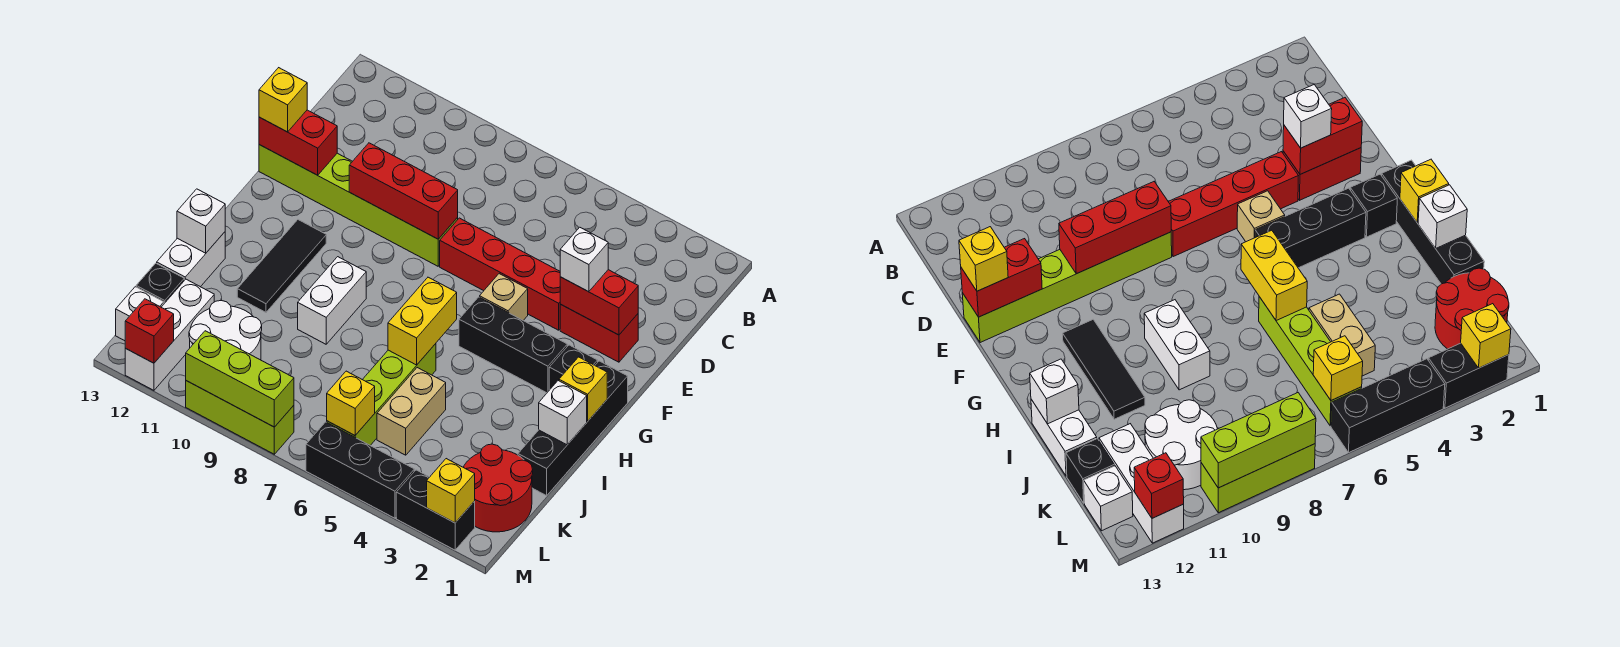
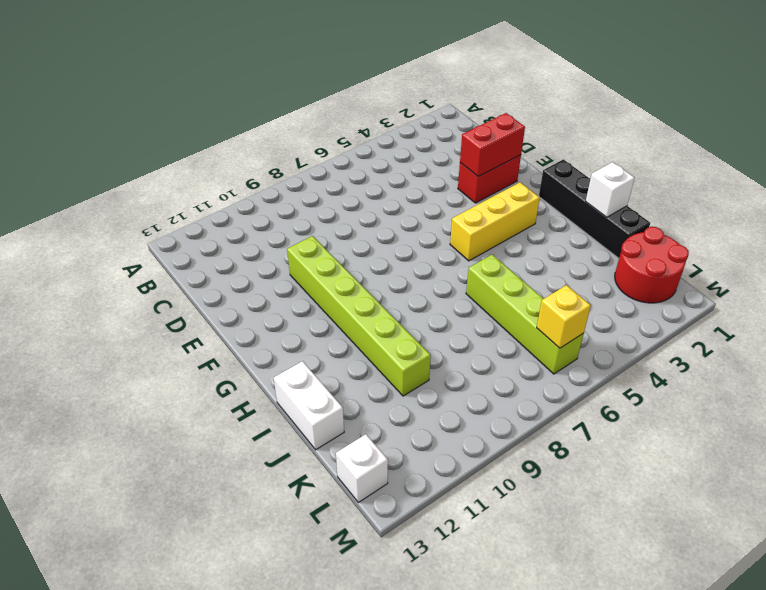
lime brick E10:J10 level 1 -> lime brick E8:E13 level 1
yellow brick G3:G5 level 1 -> black brick G3:G5 level 1
none -> red brick E4:E7 level 1
none -> tan brick F5 level 1
none -> black brick G2 level 1
none -> black tile G11:I11 level 1

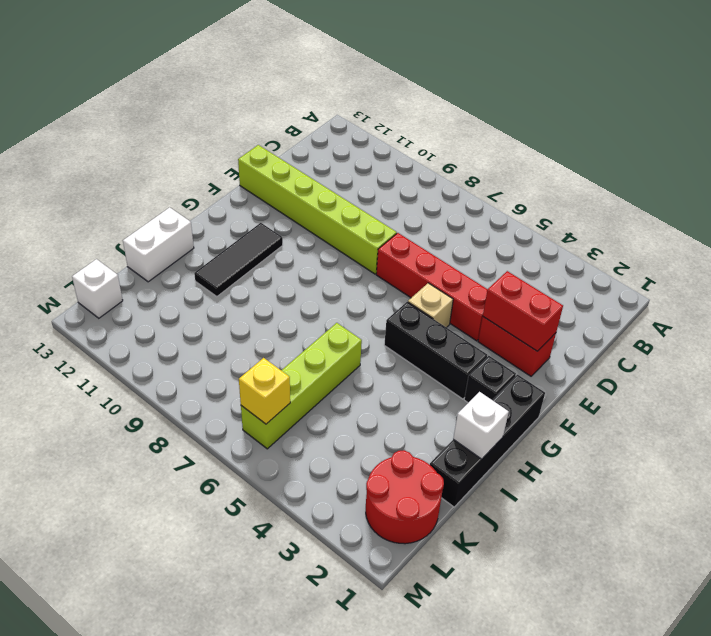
none -> white brick H9:I9 level 1
none -> tan brick J5:K5 level 1
none -> white round brick K10:L11 level 1
none -> white brick K12:M12 level 1

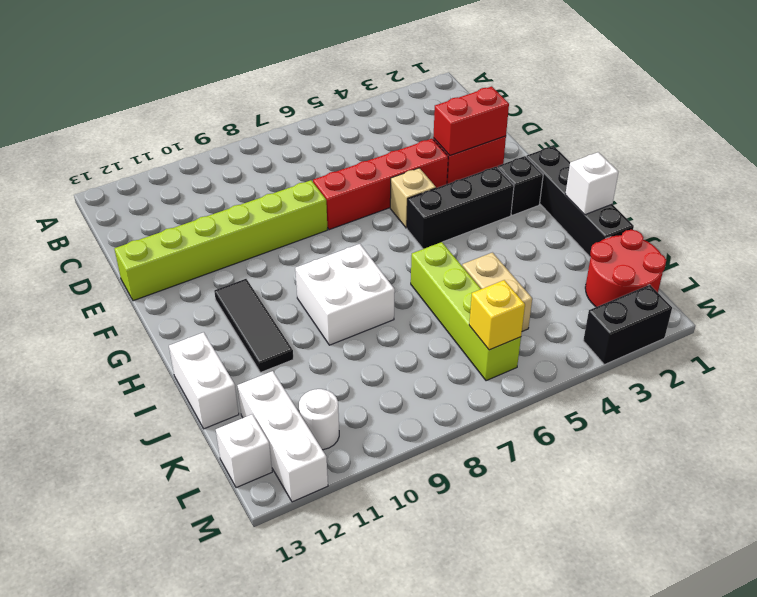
white brick H8:I9 level 1 -> white brick H9:I9 level 1
white round brick L11 level 1 -> white round brick K10:L11 level 1
none -> black brick K13 level 1
none -> black brick M4:M6 level 1
none -> lime brick M8:M10 level 1
none -> red brick E8:E10 level 2

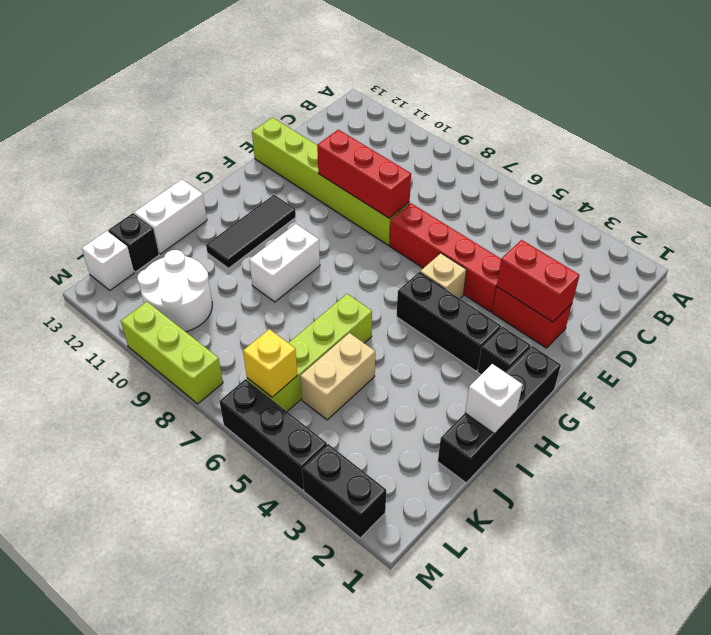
none -> red round brick K1:L2 level 1
none -> white brick K12:M12 level 1
none -> red brick E12:E13 level 2
none -> yellow brick H1 level 2

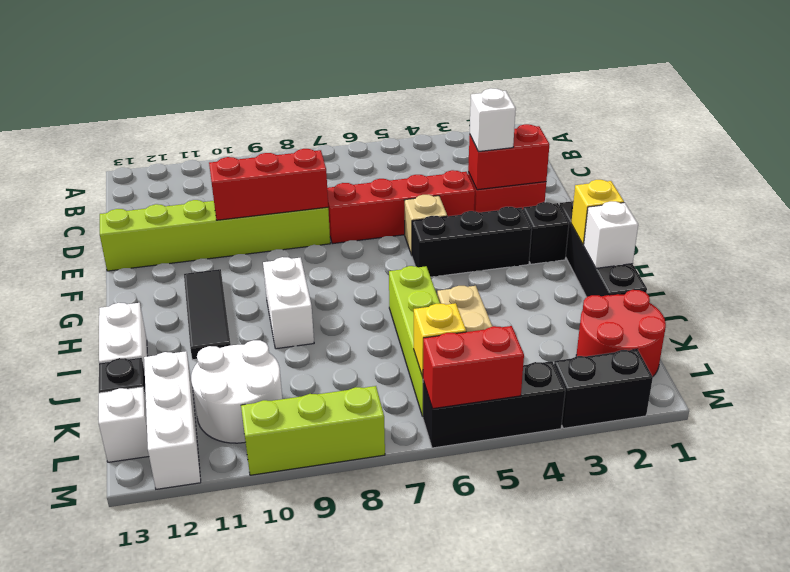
red brick M5:M6 level 2 -> red brick E12:E13 level 2
none -> yellow brick H6:I6 level 2
none -> white brick I13 level 2
none -> yellow brick M2 level 2
none -> lime brick M8:M10 level 2

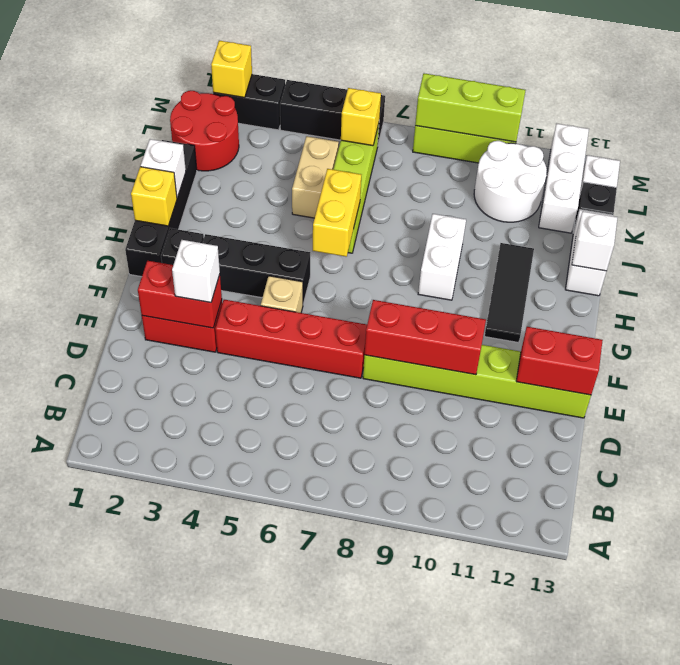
none -> red brick M12 level 2
none -> yellow brick E13 level 3

